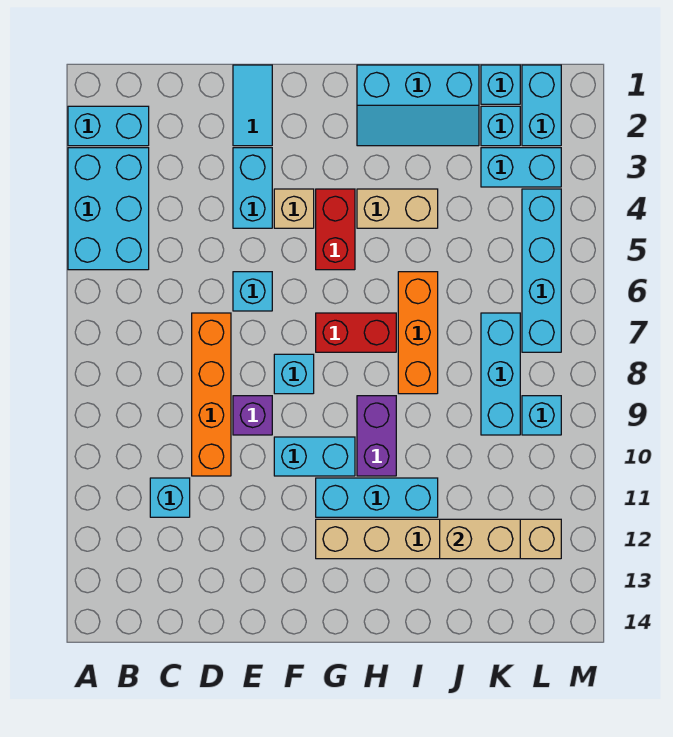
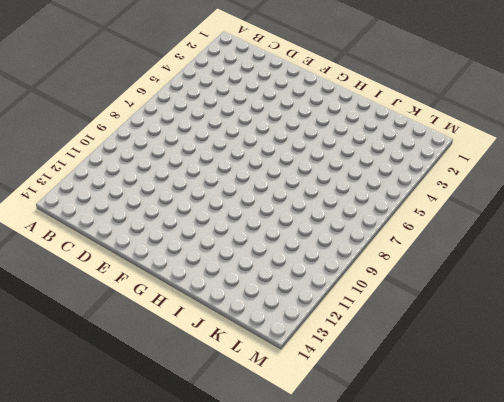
none -> cyan brick A2:B2 level 1
none -> cyan brick A3:B5 level 1
none -> cyan brick C11 level 1

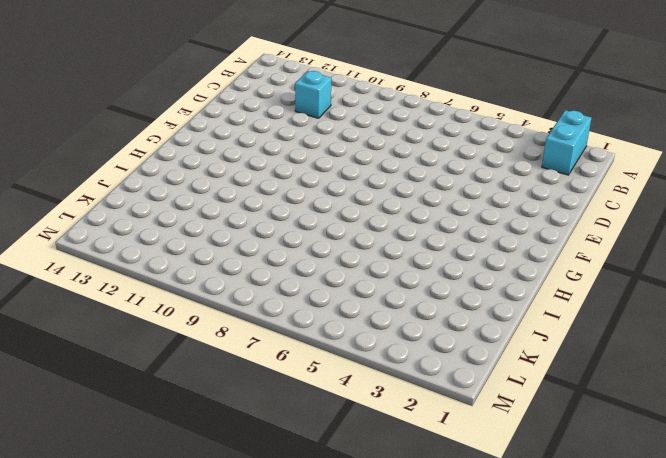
none -> cyan brick A3:B5 level 1
none -> orange brick D7:D10 level 1
none -> cyan tile E1:E2 level 1

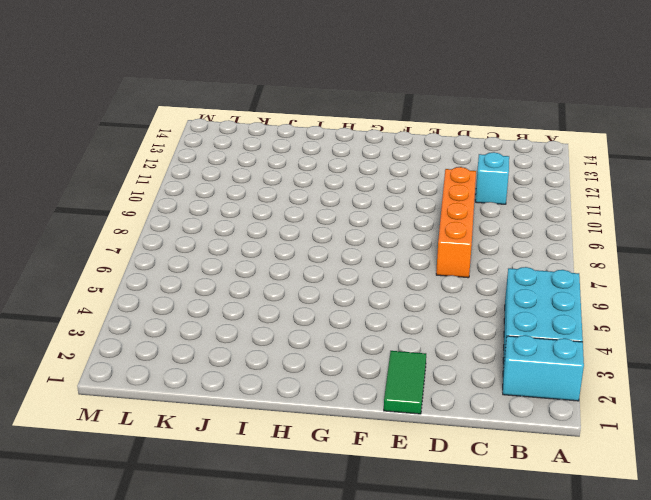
green tile E1:E2 level 1 -> cyan tile E1:E2 level 1
none -> cyan brick E3:E4 level 1
none -> cyan brick E6 level 1
none -> purple brick E9 level 1

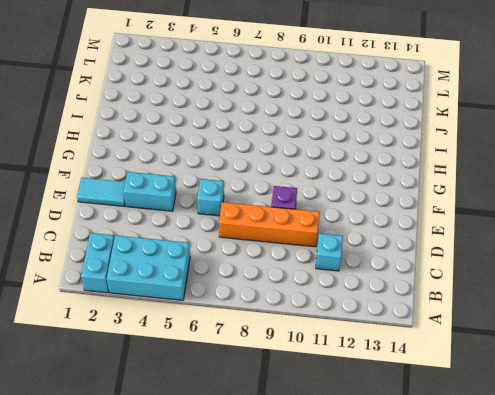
none -> tan brick F4 level 1
none -> cyan brick F8 level 1
none -> cyan brick F10:G10 level 1

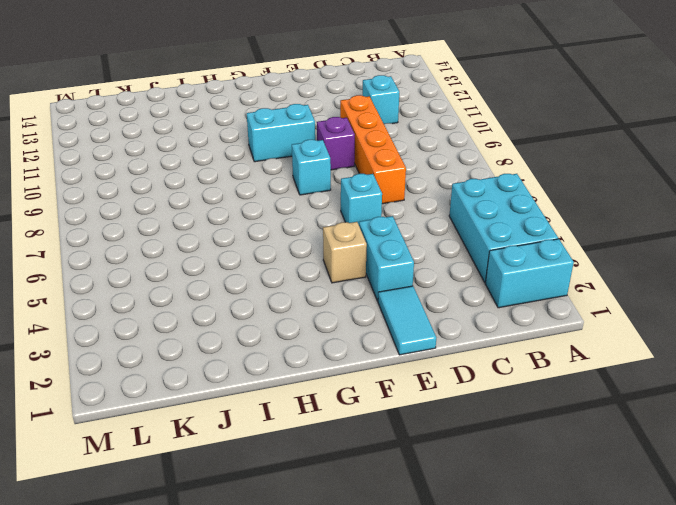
none -> red brick G4:G5 level 1
none -> red brick G7:H7 level 1
none -> cyan brick G11:I11 level 1

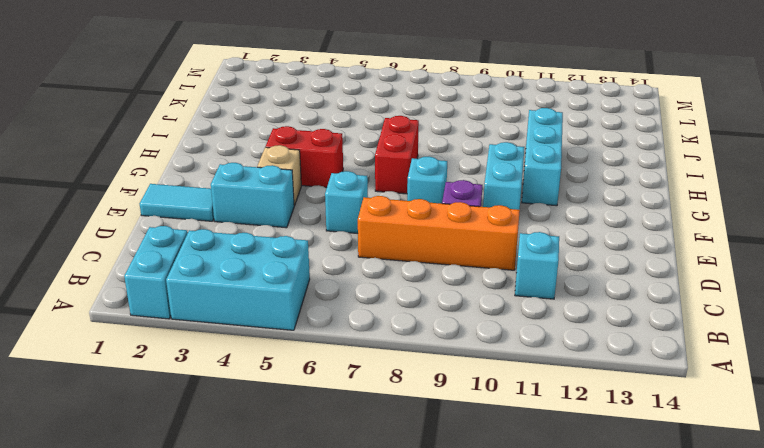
none -> tan brick G12:L12 level 1
none -> cyan slope H1:J2 level 1 top 1
none -> tan brick H4:I4 level 1

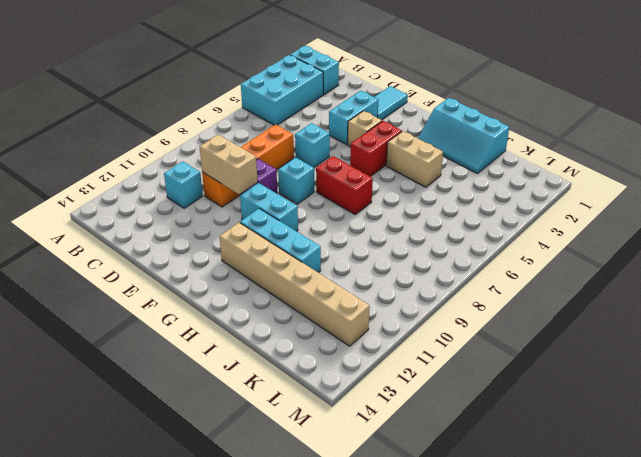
tan brick D10:E10 level 2 -> tan brick J12:K12 level 2
none -> purple brick H9:H10 level 1
none -> orange brick I6:I8 level 1
none -> cyan brick K1 level 1

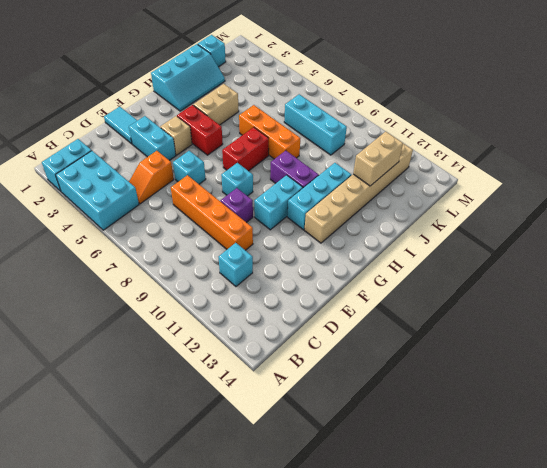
orange slope C5:D5 level 1 top D -> none
none -> cyan brick K2 level 1
none -> cyan brick K3:L3 level 1
none -> cyan brick L1:L2 level 1

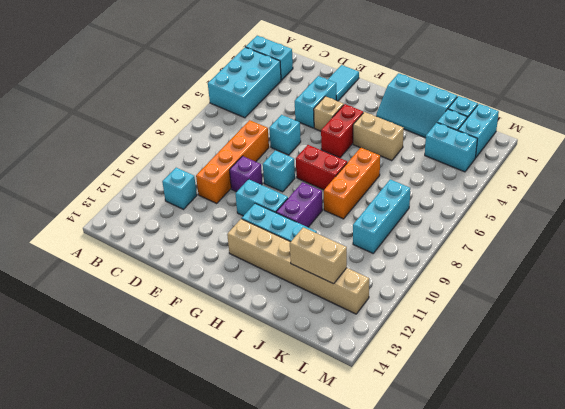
none -> cyan brick L4:L7 level 1
none -> cyan brick L9 level 1

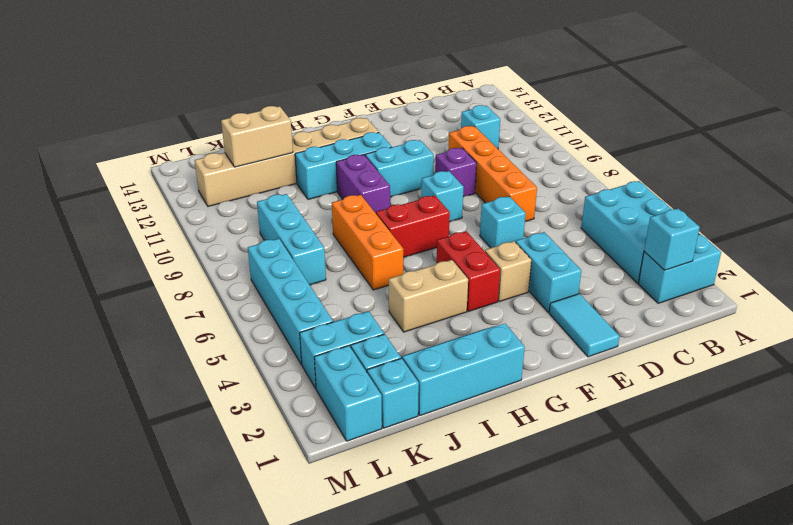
cyan brick B2 level 2 -> cyan brick L9 level 1

